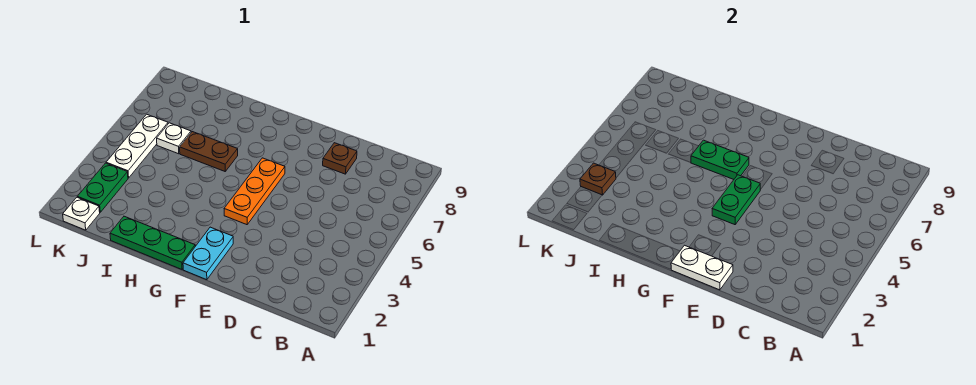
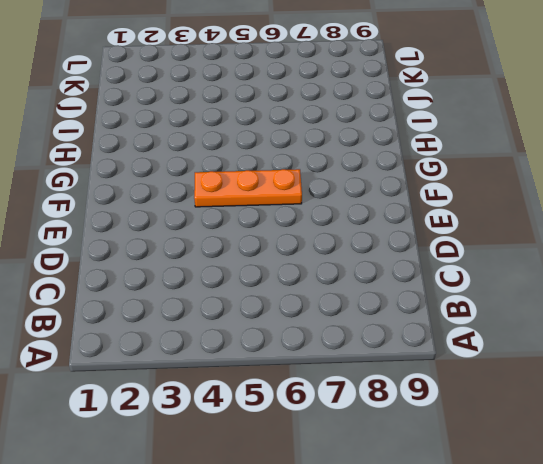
none -> brown plate D8 level 1
none -> cyan plate F1:F2 level 1
none -> green plate G1:I1 level 1

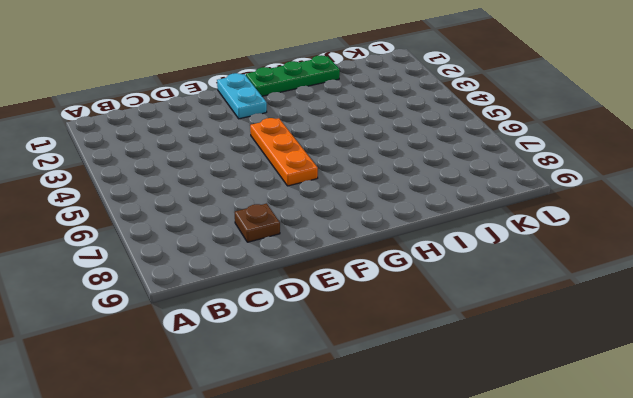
none -> brown plate H6:I6 level 1
none -> white plate J6 level 1
none -> white plate K1 level 1

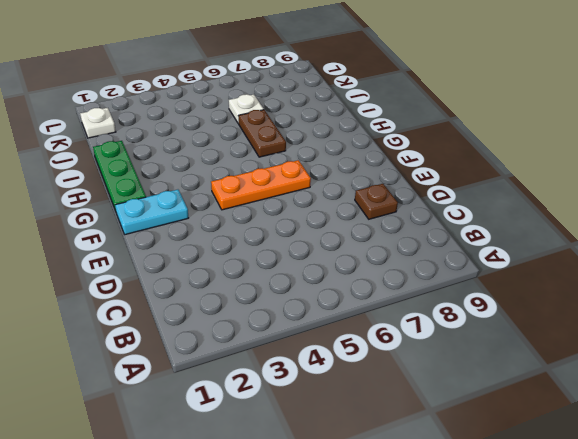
none -> green plate K2:K3 level 1
none -> white plate K4:K6 level 1
none -> white plate E1:F1 level 2

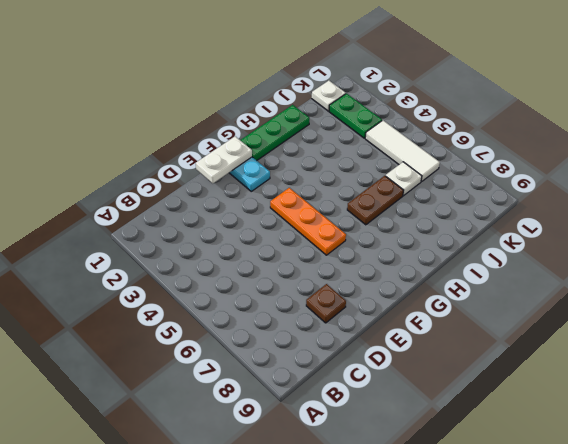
white tile K4:K6 level 1 -> white plate K4:K6 level 1
none -> green plate F4:F5 level 2
none -> green plate G6:H6 level 2
none -> brown plate K3 level 2

